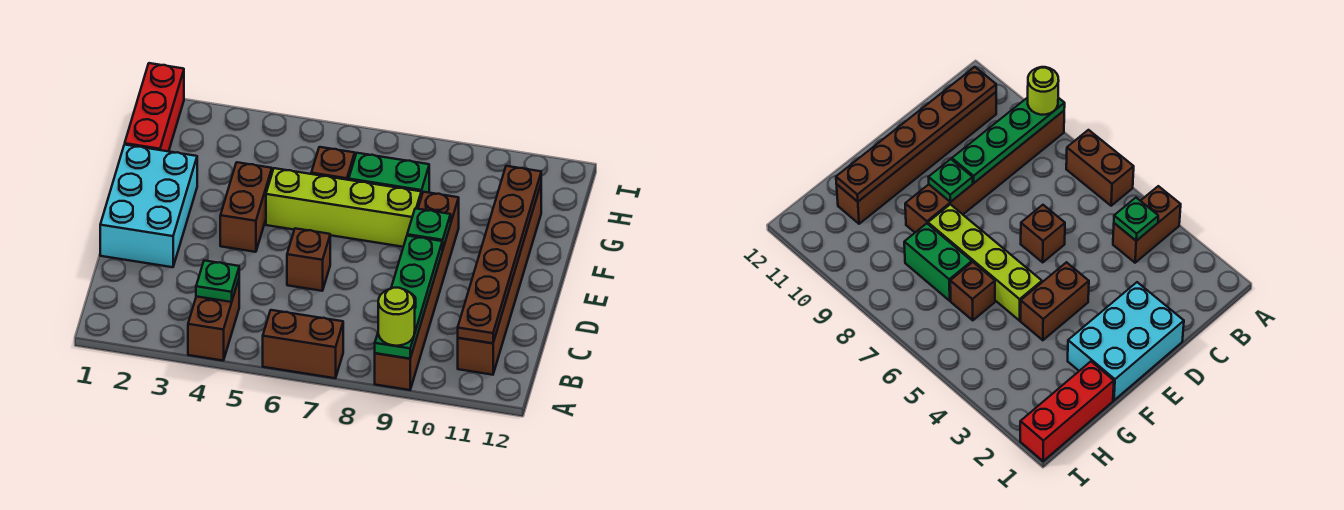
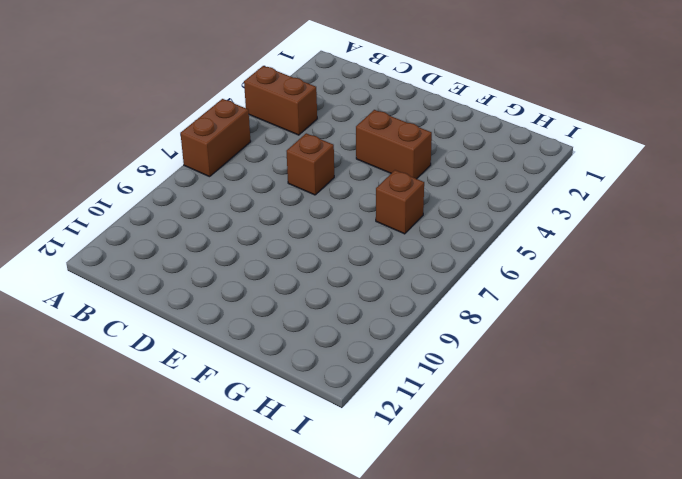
none -> brown brick A9:F9 level 1
none -> brown brick B11:G11 level 1
none -> cyan brick D1:F2 level 1

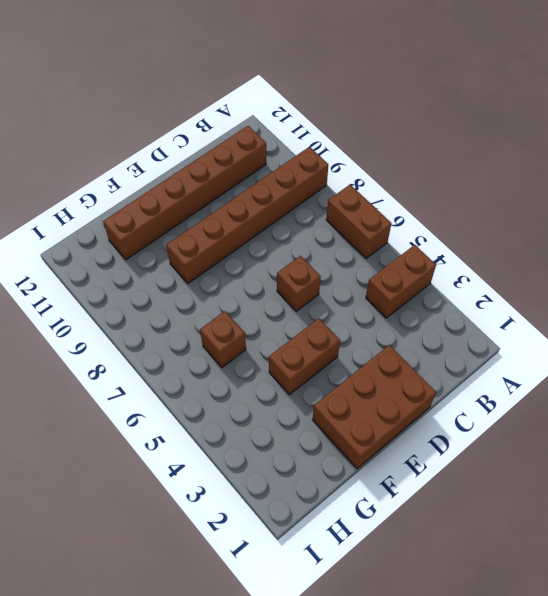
brown brick D1:F2 level 1 -> cyan brick D1:F2 level 1
none -> lime brick F5:F8 level 1
none -> red brick G1:I1 level 1
none -> green brick G7:G8 level 1

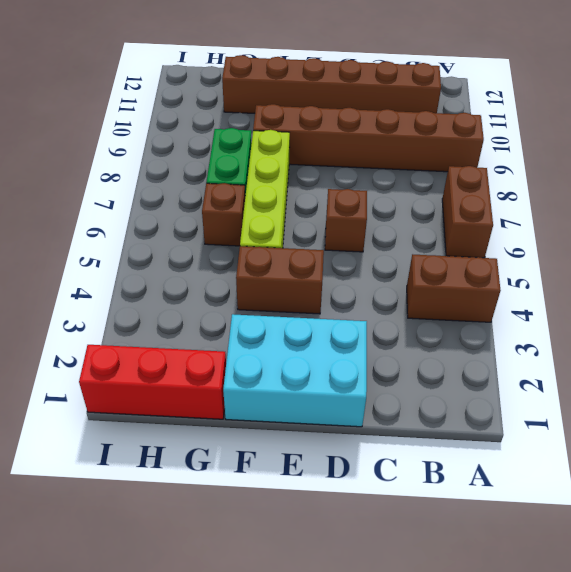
none -> green plate A9:D9 level 2
none -> green plate B4 level 2
none -> brown plate B11:G11 level 2

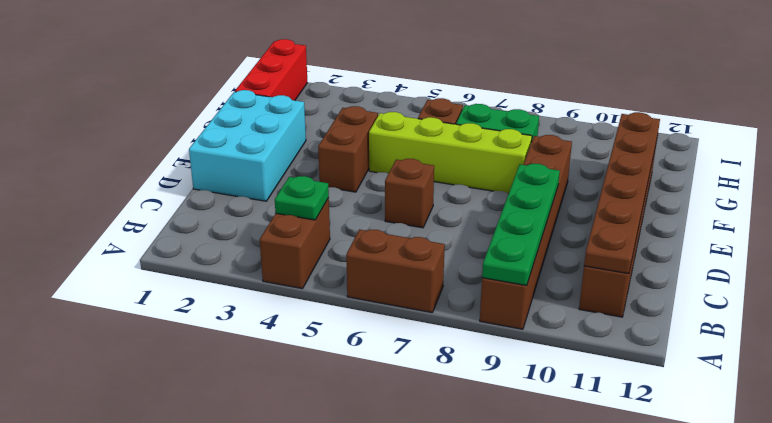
none -> green plate E9 level 2
none -> lime round brick A9 level 3

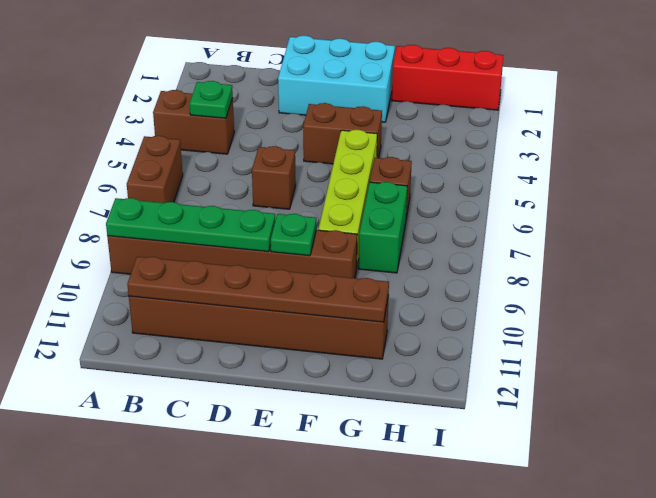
none -> lime round brick A9 level 3

